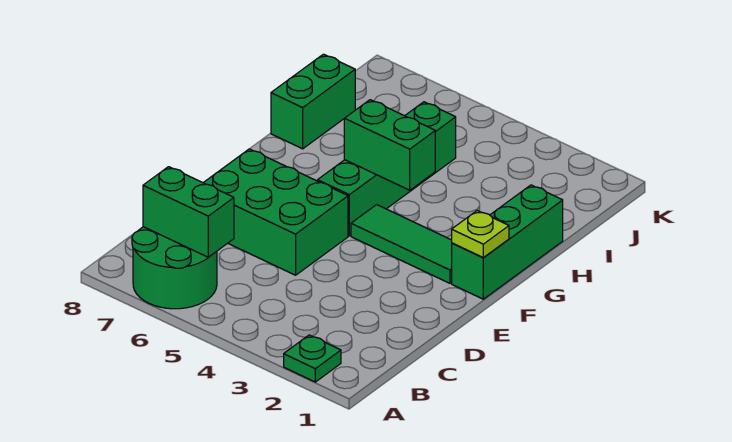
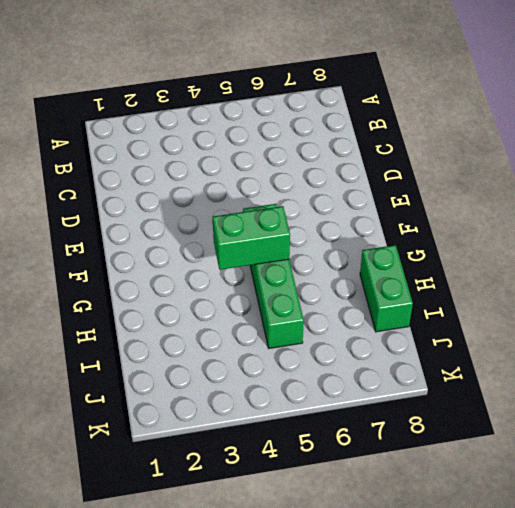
none -> green plate A2 level 1
none -> green round brick A6:B7 level 1

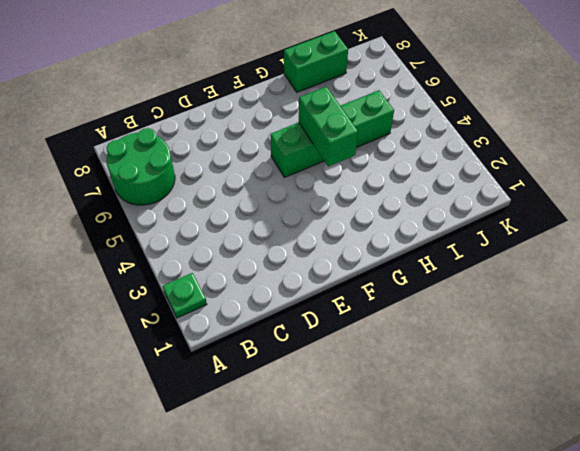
none -> green brick D5:E7 level 1
none -> green brick F1:H1 level 1

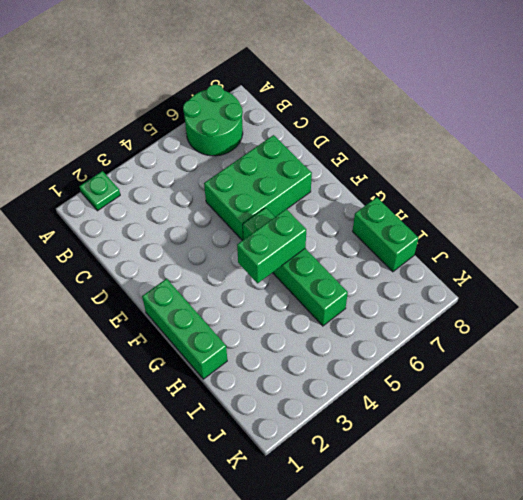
none -> green tile F2:F4 level 1
none -> green brick B6:B7 level 2

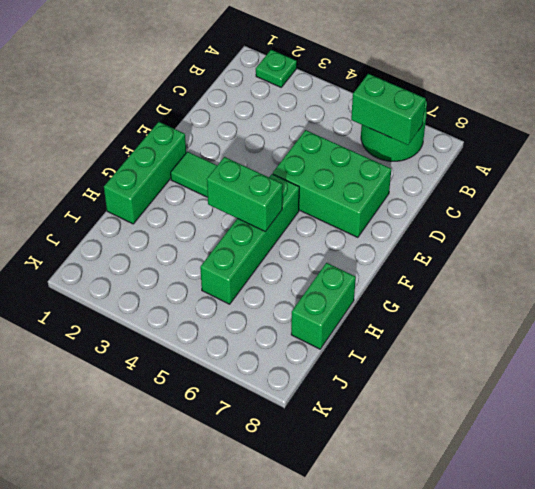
none -> lime plate F1 level 2

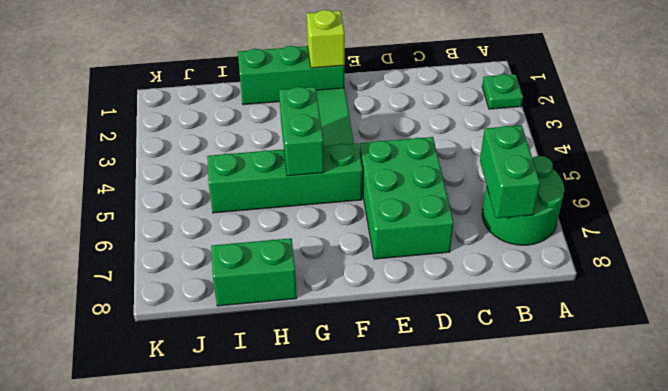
lime brick F1 level 2 -> lime plate F1 level 2

